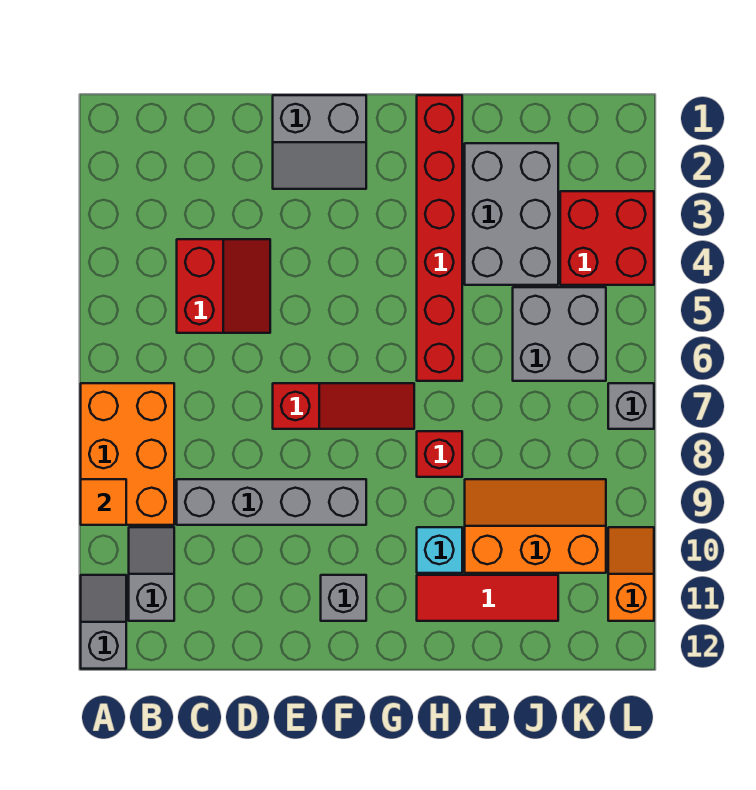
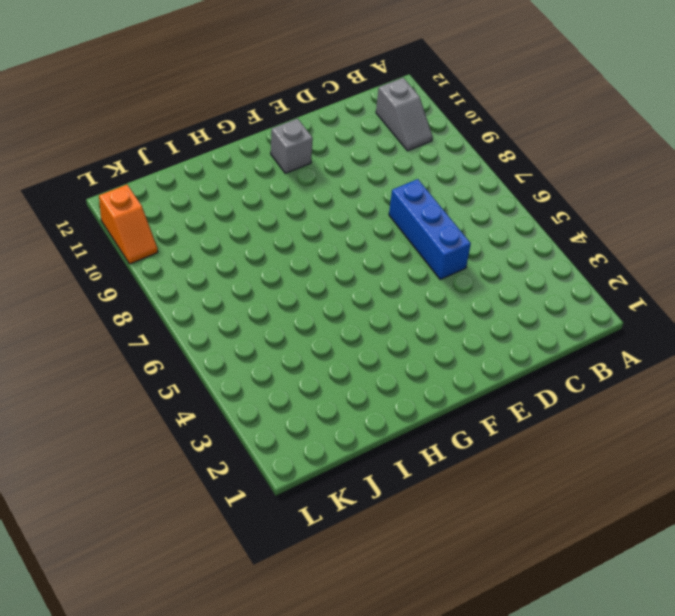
blue brick D5:D7 level 1 -> red slope C4:D5 level 1 top C
none -> orange brick A7:B9 level 1
none -> grey slope A11:A12 level 1 top 12
none -> grey brick C9:F9 level 1

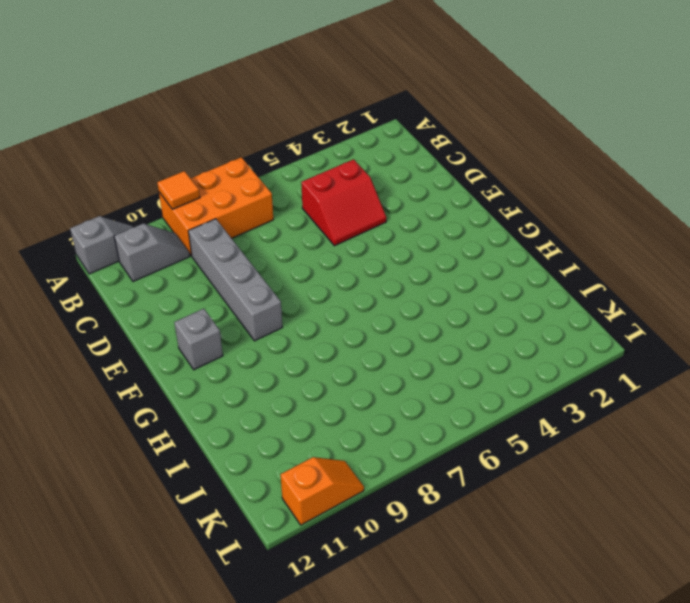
none -> grey slope E1:F2 level 1 top 1
none -> red slope E7:G7 level 1 top E
none -> red brick H1:H6 level 1

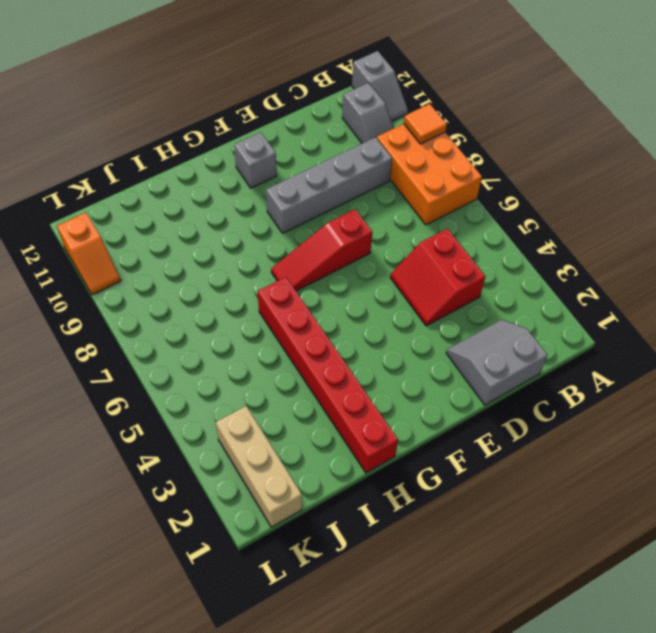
grey slope C1:D2 level 1 top 1 -> grey slope E1:F2 level 1 top 1
tan brick K1:K3 level 1 -> red brick K3:L4 level 1
none -> red brick H8 level 1
none -> cyan brick H10 level 1
none -> red tile H11:J11 level 1

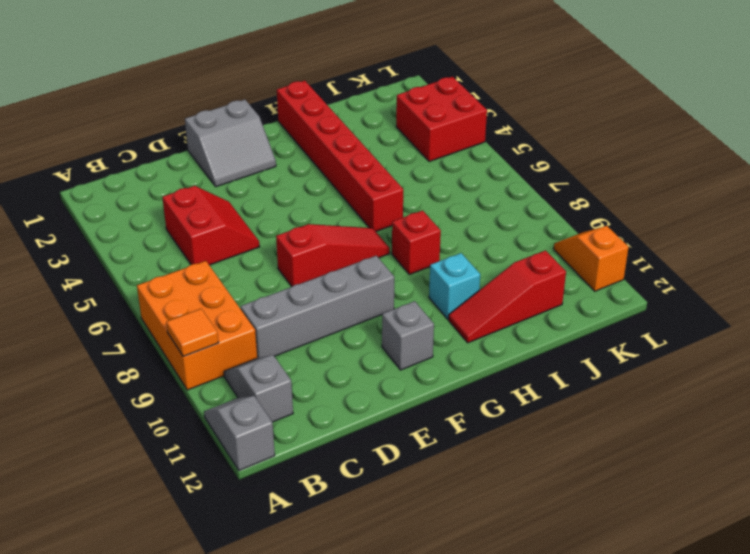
red slope H11:J11 level 1 top J -> red tile H11:J11 level 1
none -> grey brick I2:J4 level 1
none -> orange slope I9:K10 level 1 top 10
none -> grey brick J5:K6 level 1

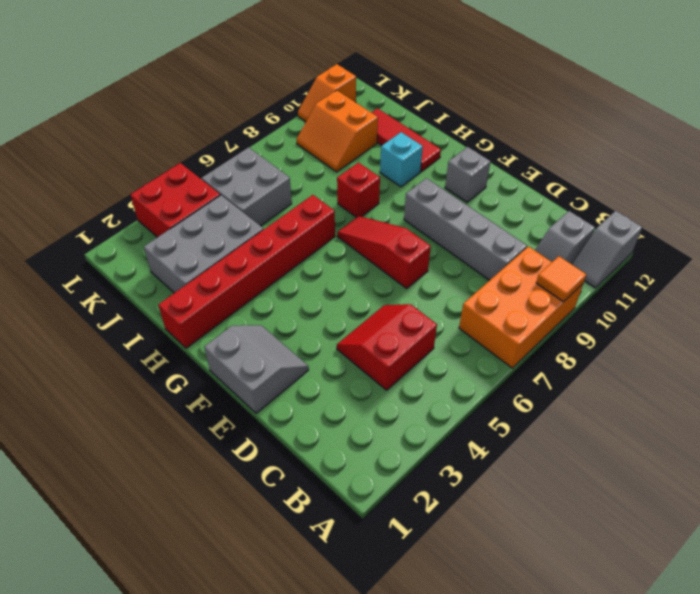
orange slope J9:K10 level 1 top 10 -> orange slope I9:K10 level 1 top 10
none -> grey brick L7 level 1

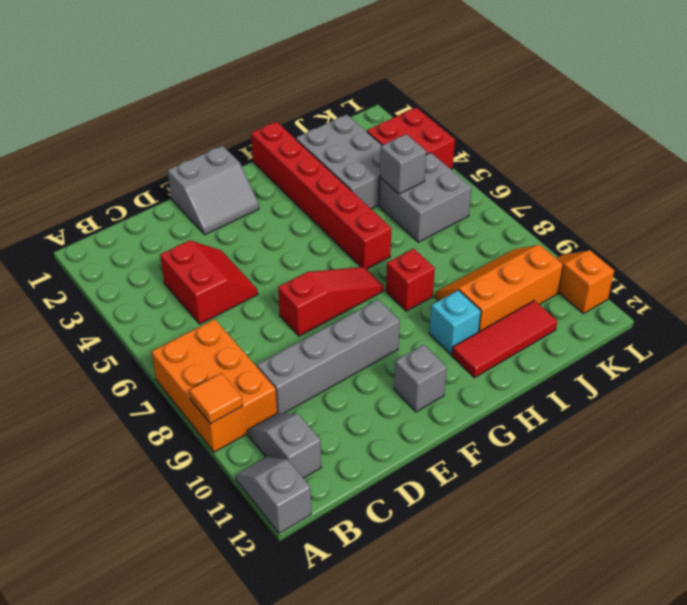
grey brick J5 level 2 -> grey brick L7 level 1

